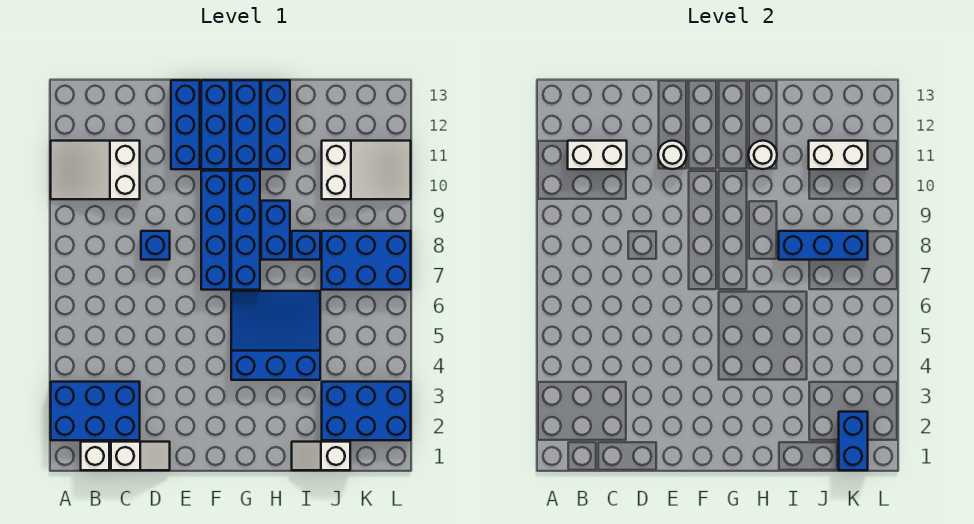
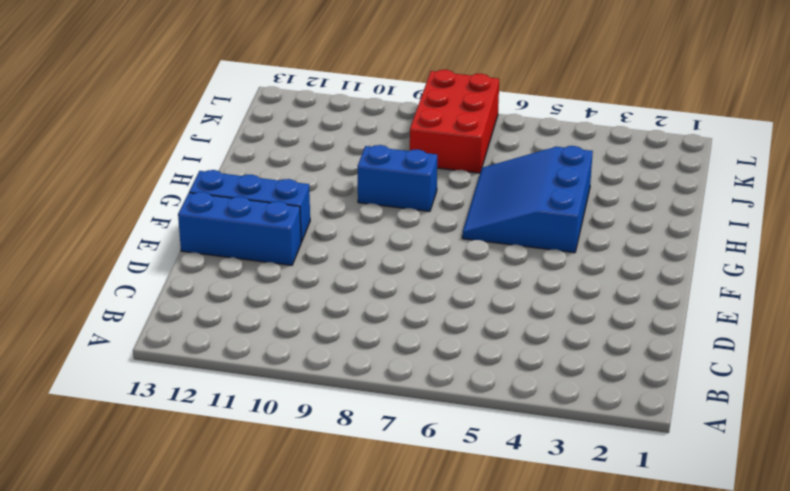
red brick J7:L8 level 1 -> blue brick J7:L8 level 1
none -> blue brick A2:C3 level 1
none -> white slope A10:C11 level 1 top C
none -> white brick B1 level 1

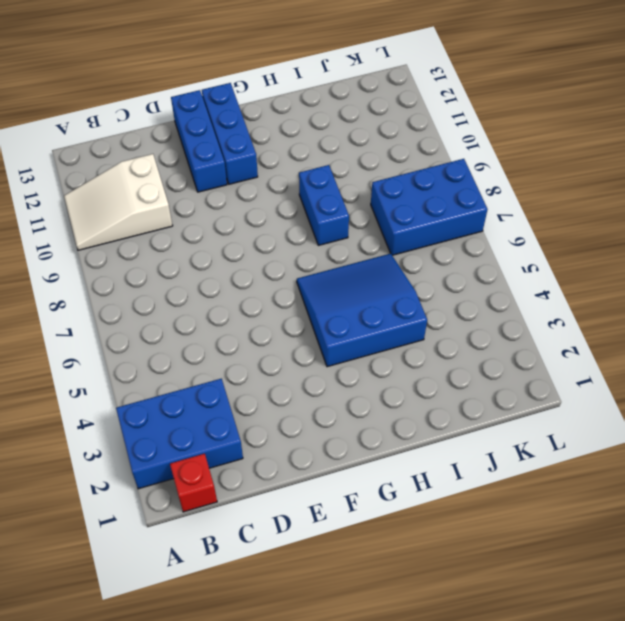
red brick B1 level 1 -> white brick B1 level 1
none -> white slope C1:D1 level 1 top C
none -> blue brick D8 level 1
none -> blue brick F7:F10 level 1

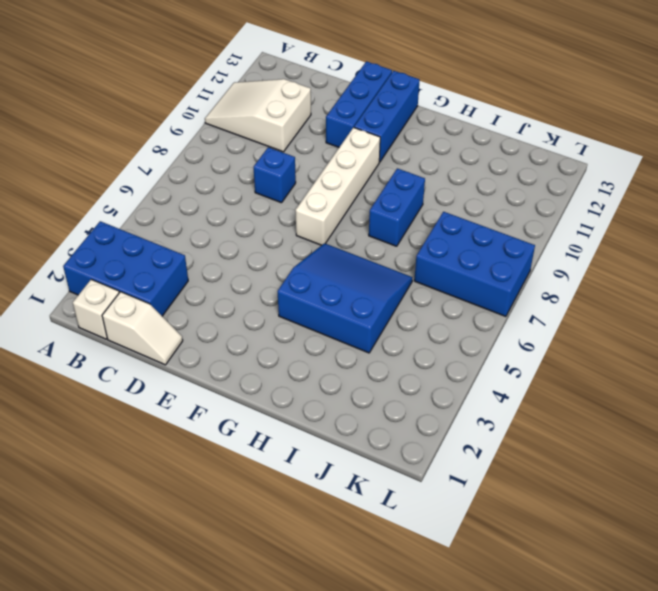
white brick F7:F10 level 1 -> blue brick F7:F10 level 1
none -> blue brick G7:G10 level 1
none -> blue brick G11:G13 level 1
none -> blue brick H11:H13 level 1

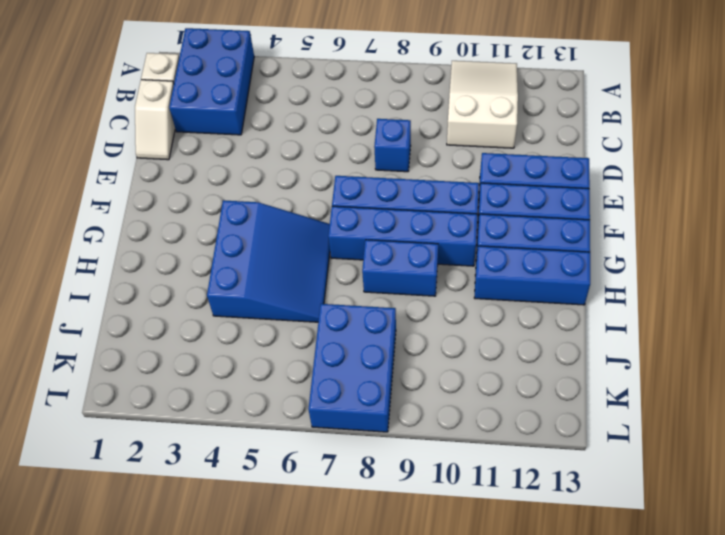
none -> white slope I1:J1 level 1 top J
none -> blue brick I8 level 1
none -> blue brick J2:L3 level 1

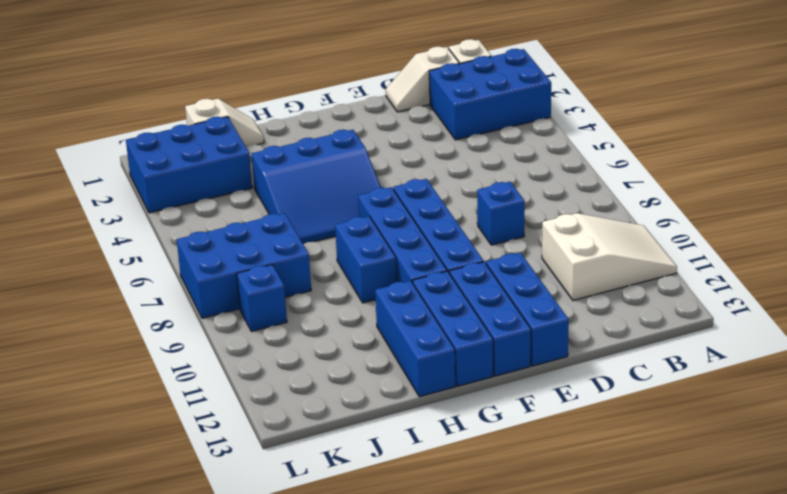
blue brick K9 level 1 -> blue brick I8 level 1
none -> white slope J10:L11 level 1 top J
none -> white brick B11:C11 level 2
none -> white round brick E11 level 2

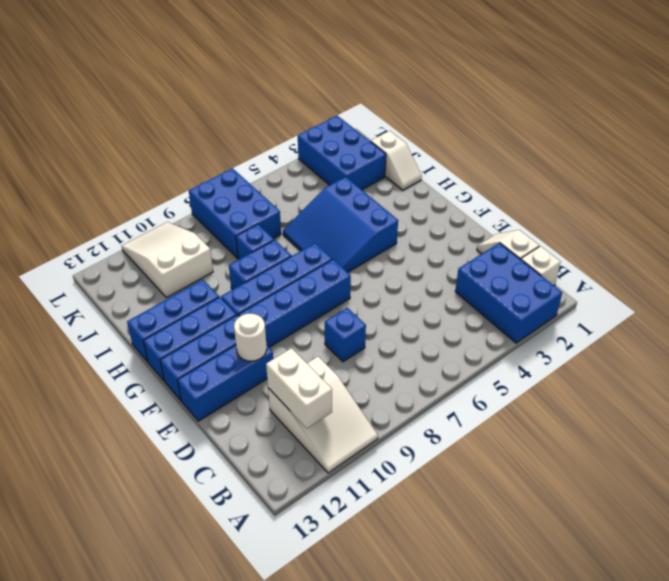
none -> white round brick H11 level 2
none -> blue brick I8:K8 level 2
none -> white brick J11:K11 level 2

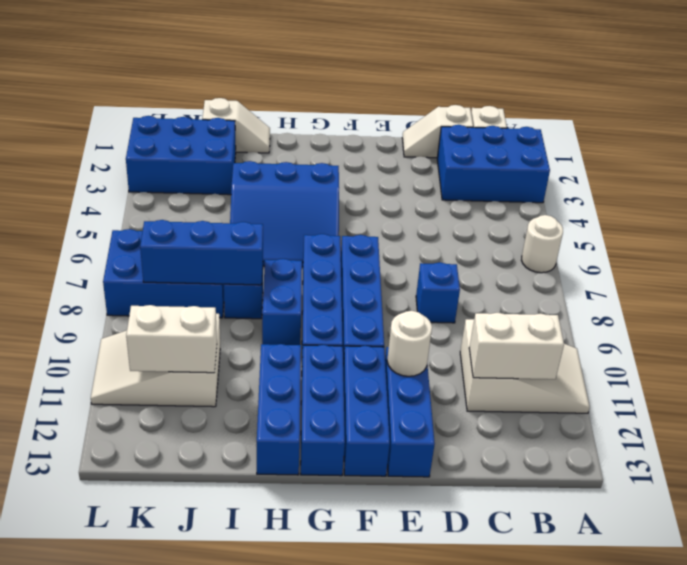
white round brick A6 level 1 -> white round brick H11 level 2
none -> blue brick K1:K2 level 2

